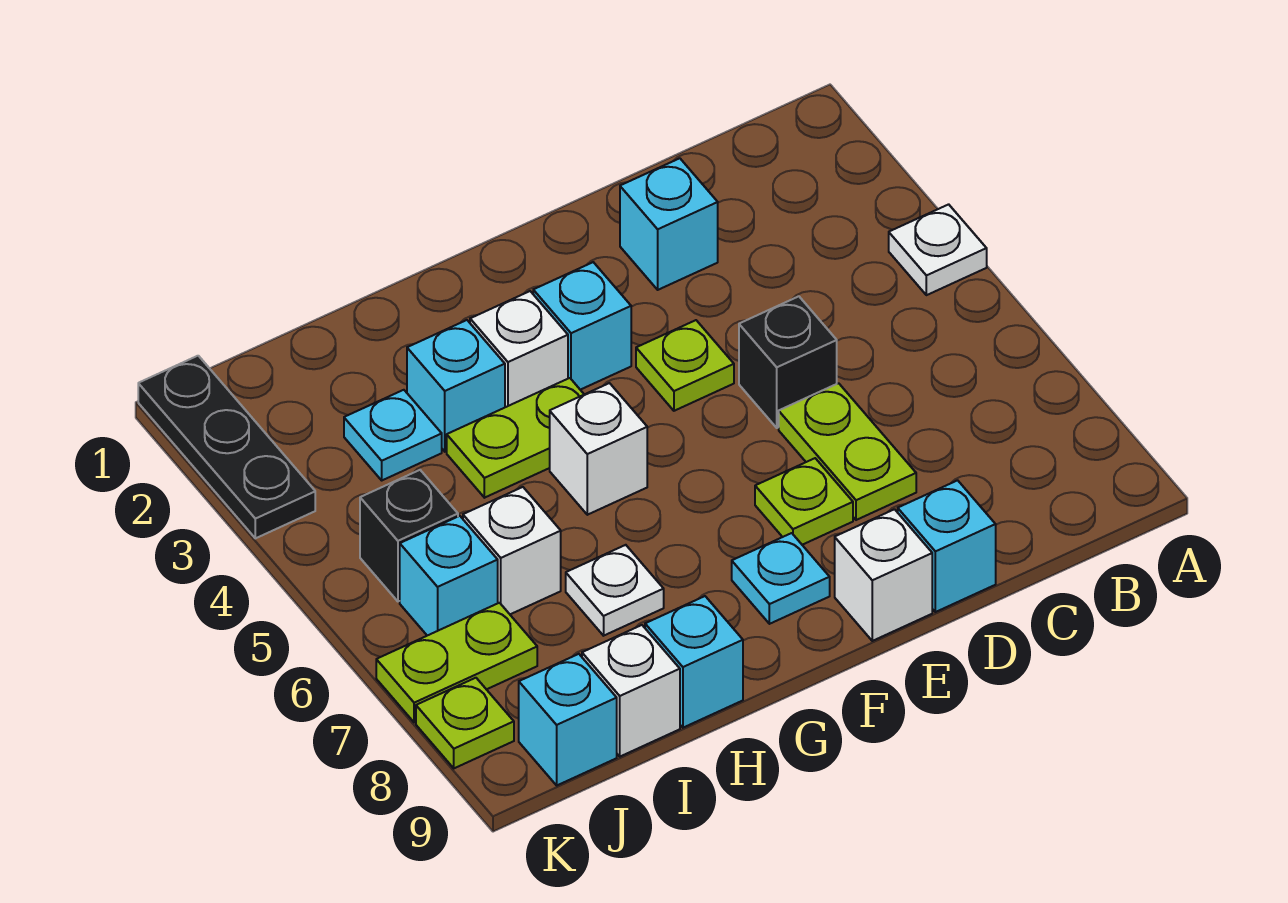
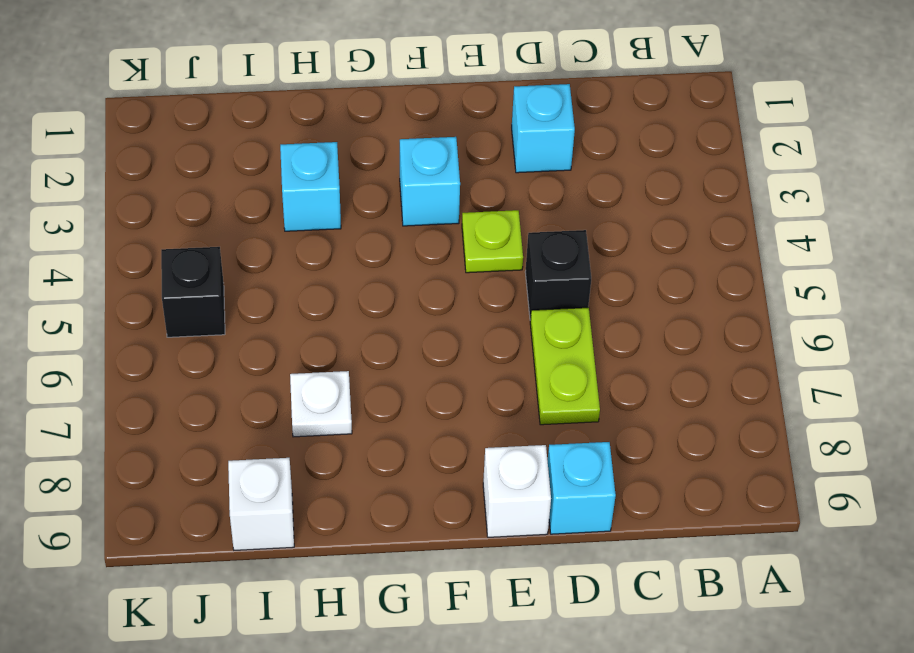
none -> white plate A4 level 1
none -> lime plate E7 level 1
none -> cyan plate F8 level 1

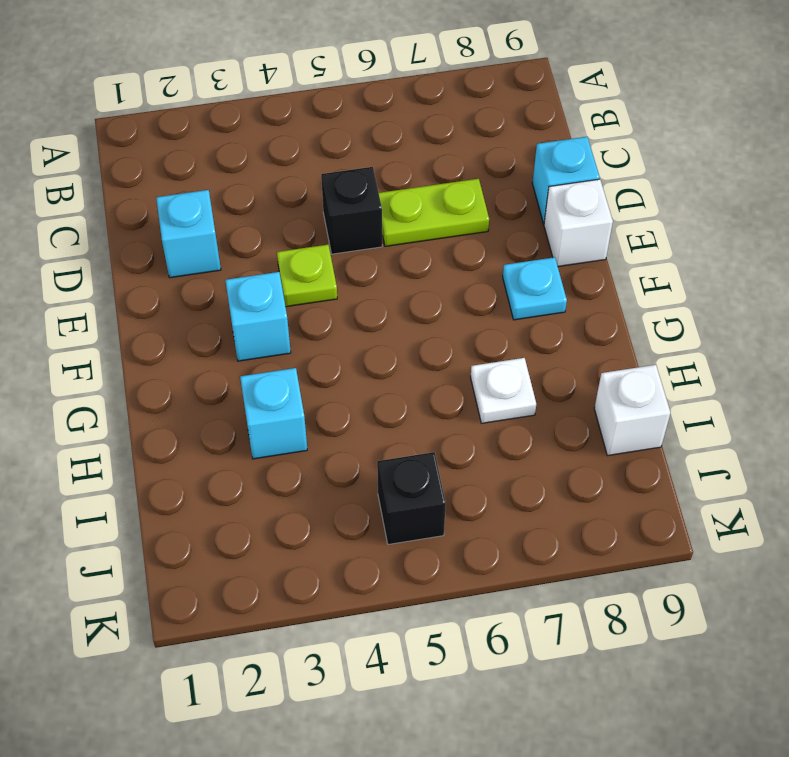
none -> white plate A4 level 1
none -> lime plate E7 level 1
none -> white brick G3 level 1

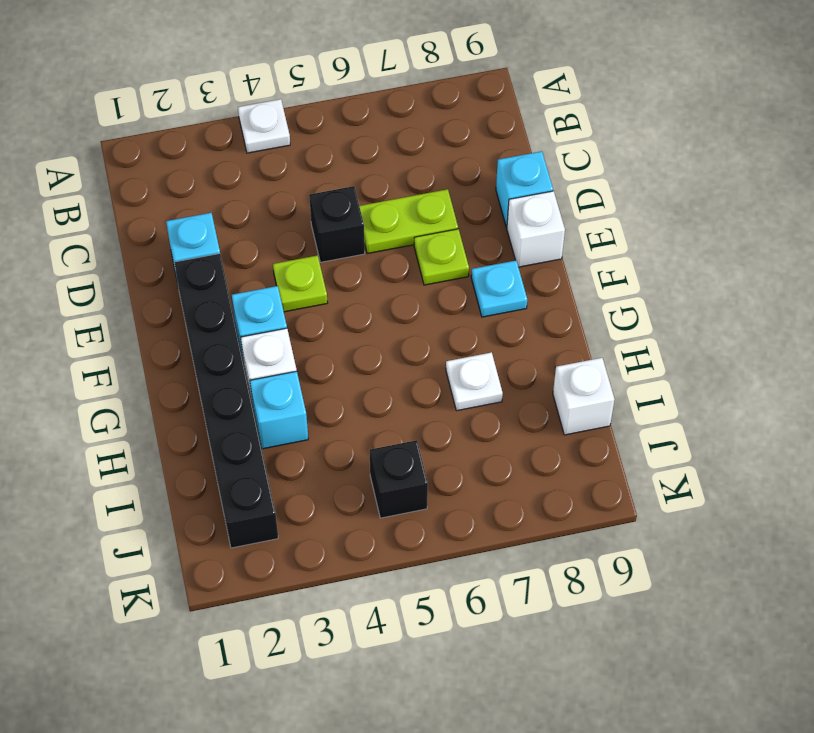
black brick E2:J2 level 1 -> none
none -> lime plate G4:H4 level 1
none -> white brick G5 level 1
none -> cyan brick H9 level 1

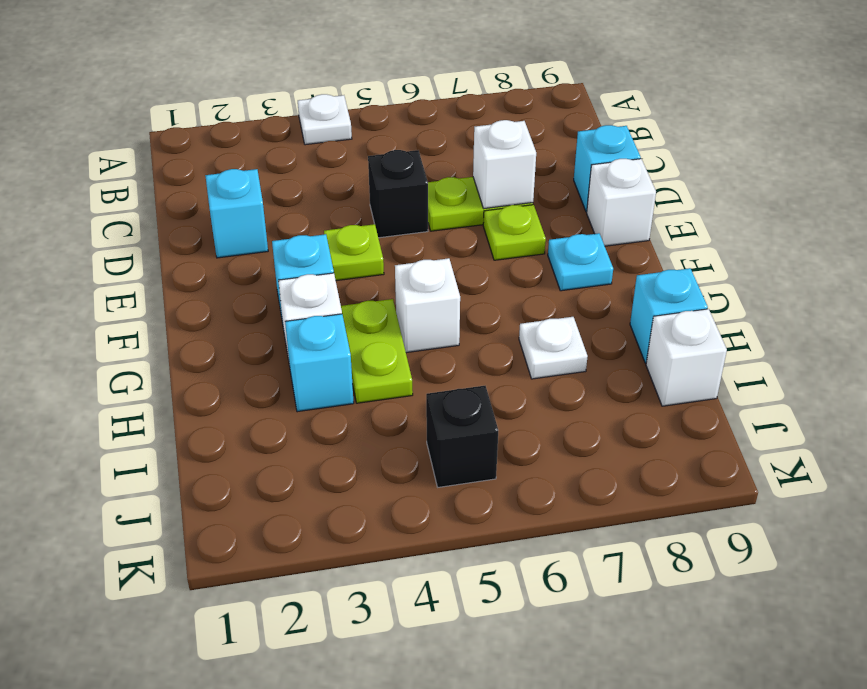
white brick D7 level 2 -> white brick I6 level 1
none -> cyan plate I3 level 1
none -> cyan brick J6 level 1
none -> lime plate J7:K7 level 1

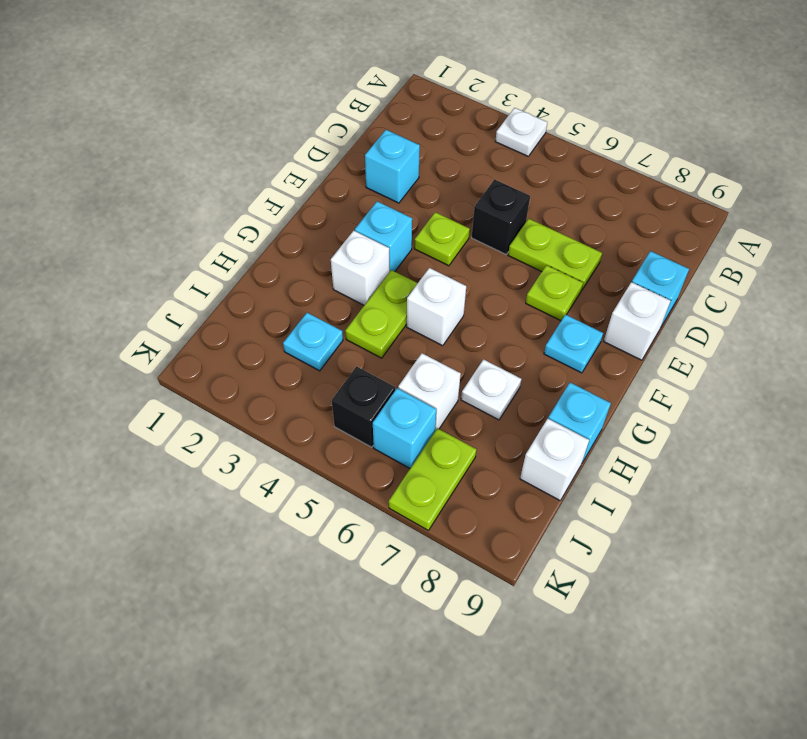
none -> cyan brick H3 level 1
none -> cyan brick J9 level 1
none -> black plate K1:K3 level 1

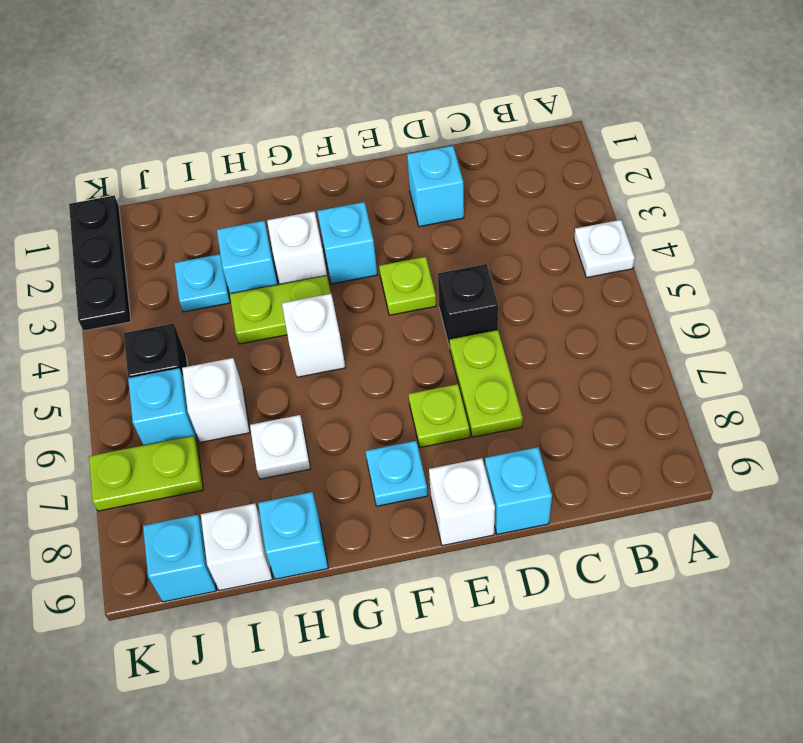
none -> lime plate K8 level 1

